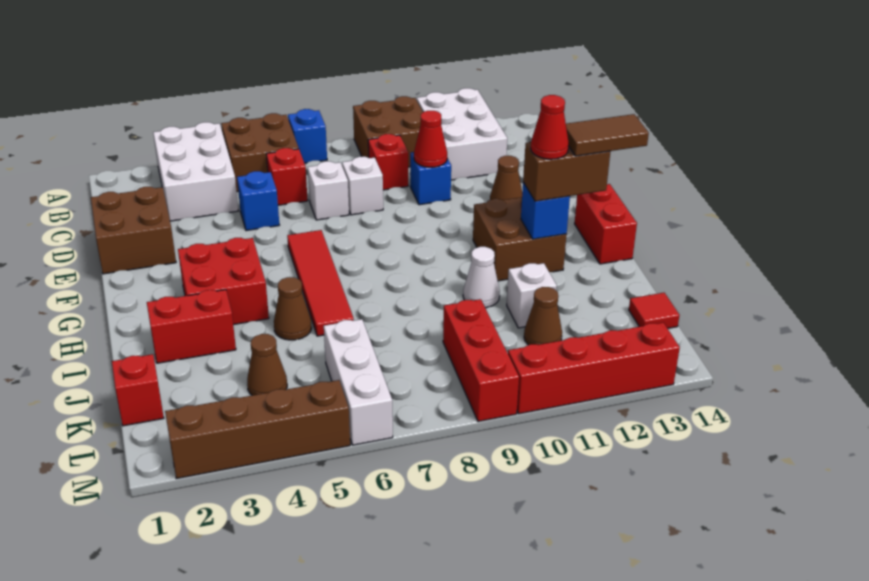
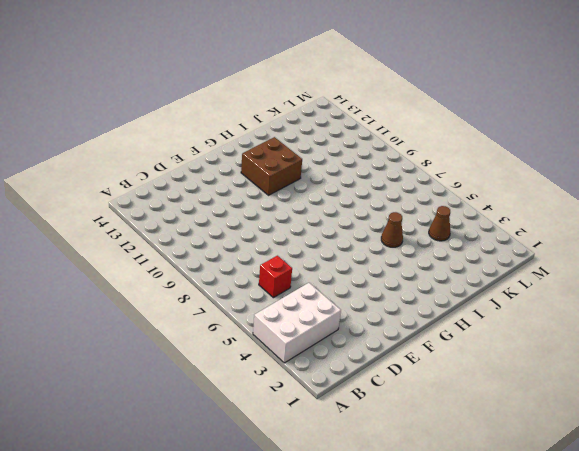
none -> brown brick A5:B6 level 1
none -> blue brick A7 level 1
none -> brown brick A9:B10 level 1
none -> white brick A11:C12 level 1

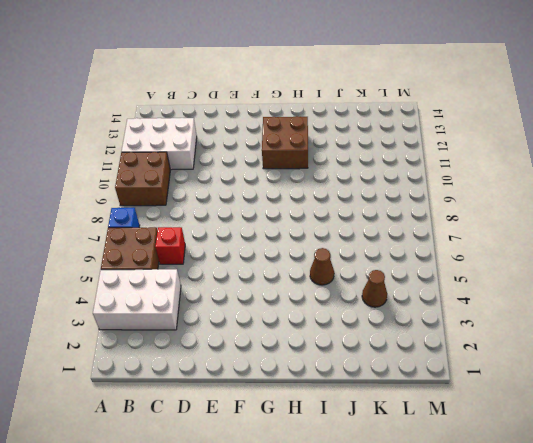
none -> red brick C9 level 1
none -> brown brick D1:E2 level 1
none -> blue brick D5 level 1
none -> white brick D7 level 1

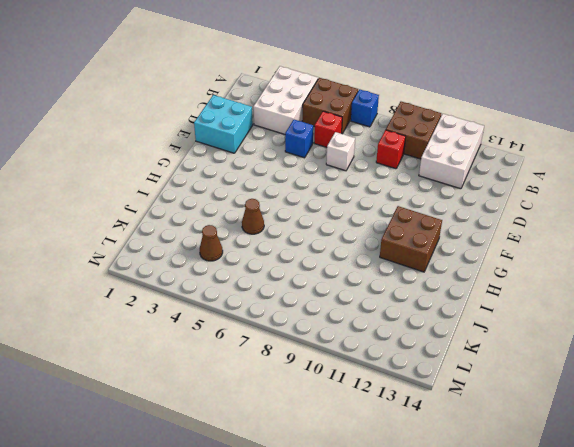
cyan brick D1:E2 level 1 -> brown brick D1:E2 level 1
none -> white brick D8 level 1
none -> blue brick D10 level 1
none -> brown cone E12 level 1
none -> red tile F6:I6 level 1

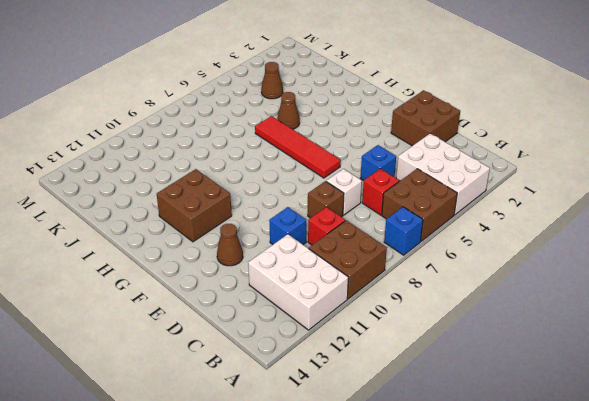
brown brick D8 level 1 -> white brick D8 level 1
none -> red brick G3:H4 level 1
none -> red brick G14:H14 level 1
none -> red brick I2:I3 level 1
none -> white cone I10 level 1

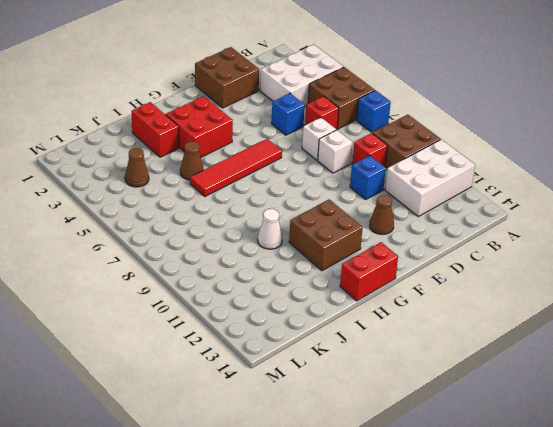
none -> white brick J11 level 1
none -> red brick K1 level 1
none -> white brick K6:M6 level 1
none -> red brick K9:M9 level 1

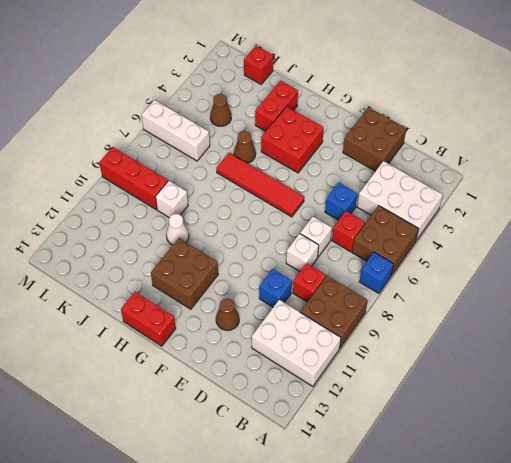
white brick J9 level 1 -> white brick J11 level 1
none -> brown cone K11 level 1
none -> red tile K14 level 1
none -> brown brick M2:M5 level 1
none -> red brick M10:M13 level 1

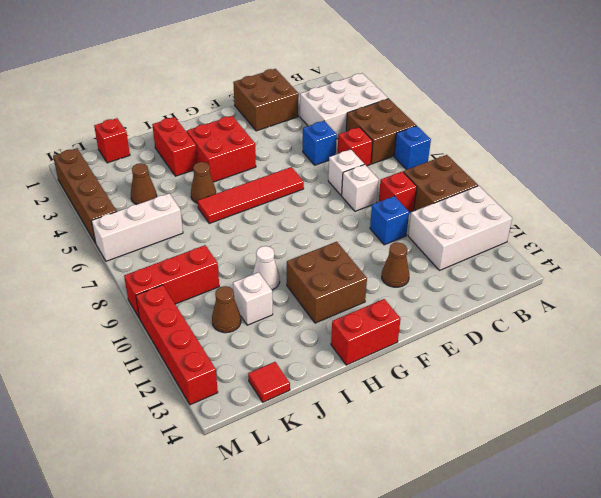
none -> red cone D10 level 2
none -> blue brick H12 level 2
none -> brown brick H12:H13 level 3
none -> red cone H12 level 4

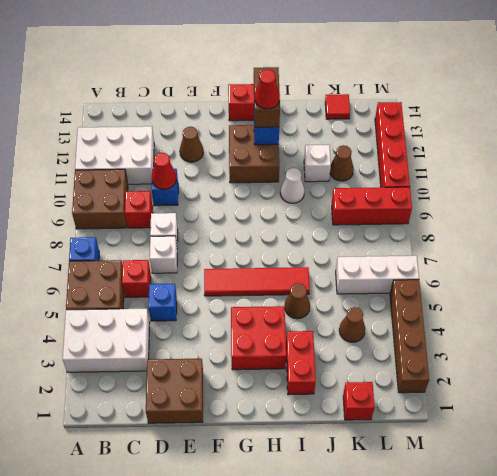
none -> brown tile H13:H14 level 4

